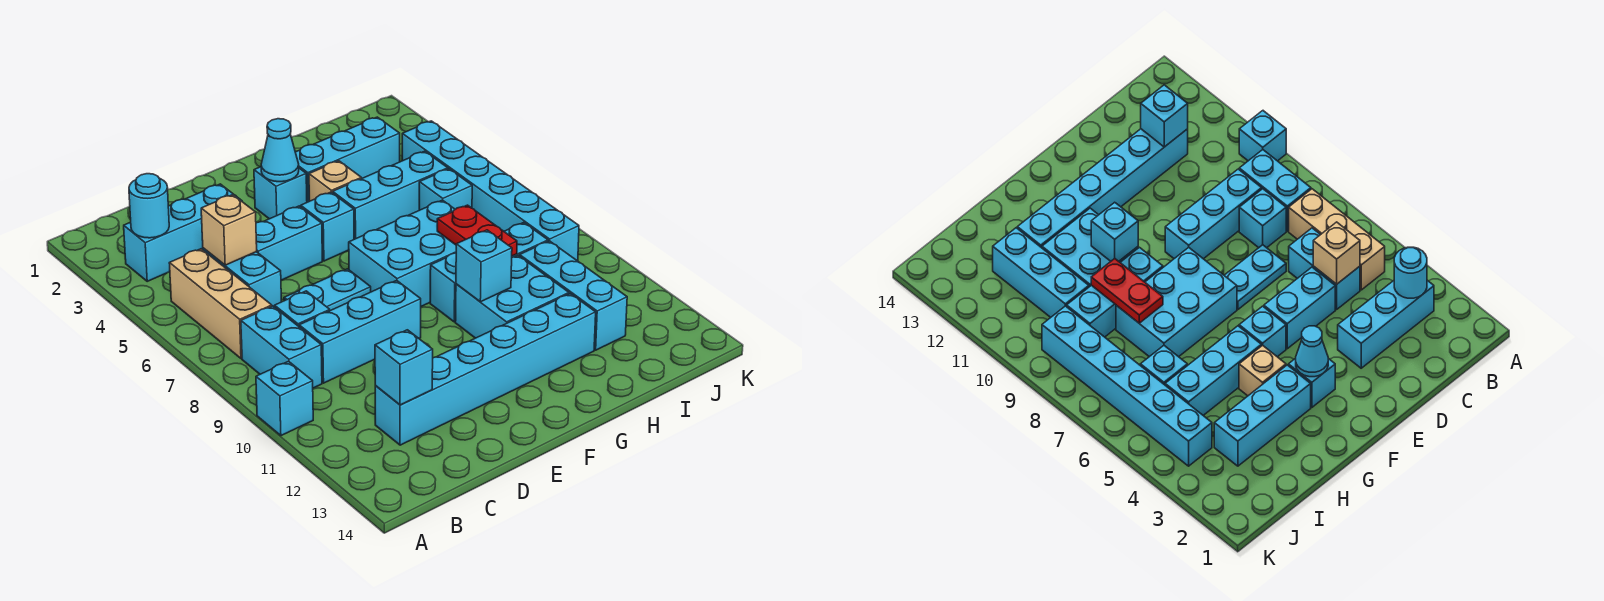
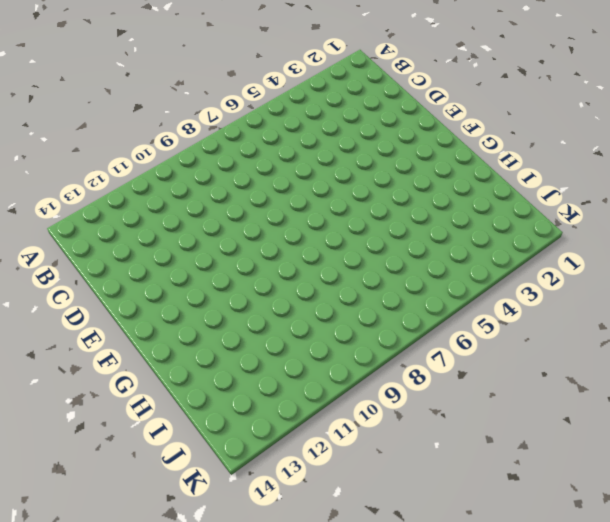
none -> cyan brick A10 level 1
none -> cyan brick B3:D3 level 1
none -> tan brick B5:B7 level 1

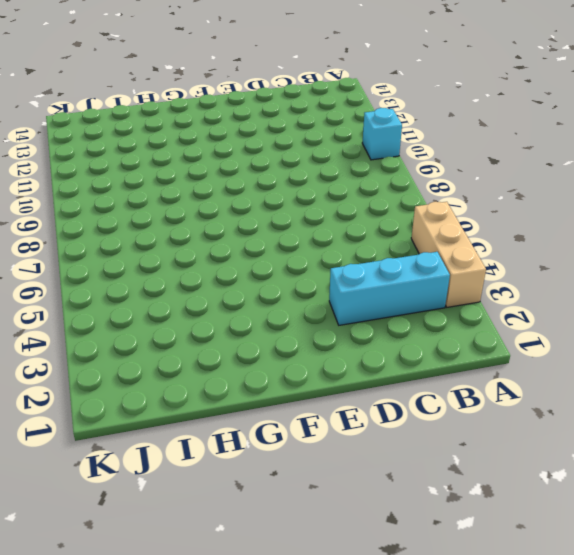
tan brick A3:A5 level 1 -> tan brick B5:B7 level 1
none -> cyan brick B8:B9 level 1
none -> cyan brick C5:C6 level 1
none -> cyan brick C8 level 1

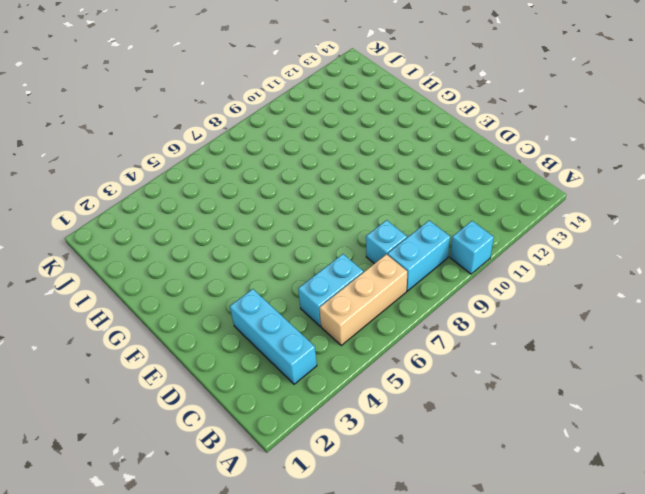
none -> cyan brick C9:E9 level 1
none -> cyan brick C12:H12 level 1
none -> cyan brick D5:E5 level 1

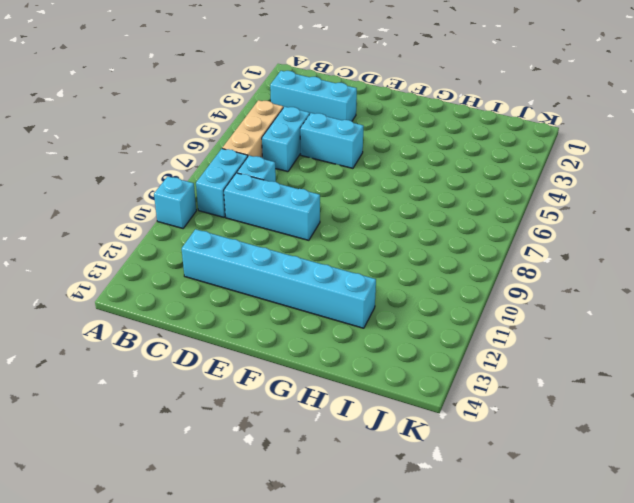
none -> cyan plate D7:E7 level 1
none -> cyan brick F3 level 1
none -> cyan brick F5 level 1

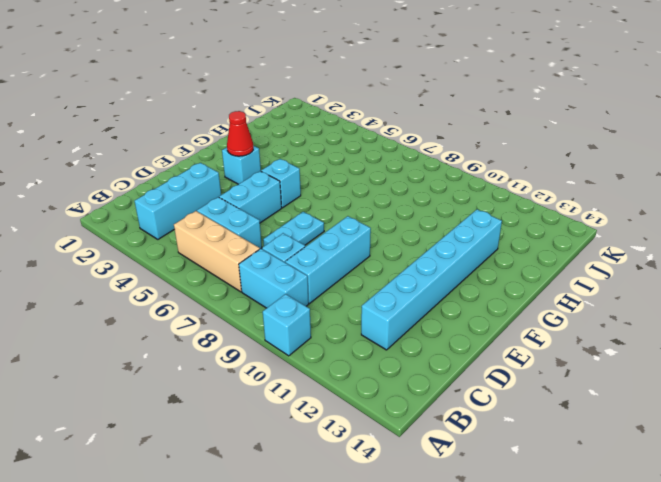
red cone F3 level 2 -> cyan cone F3 level 2
none -> cyan brick F7:H8 level 1
none -> cyan brick G3:I3 level 1
none -> tan brick G4 level 1

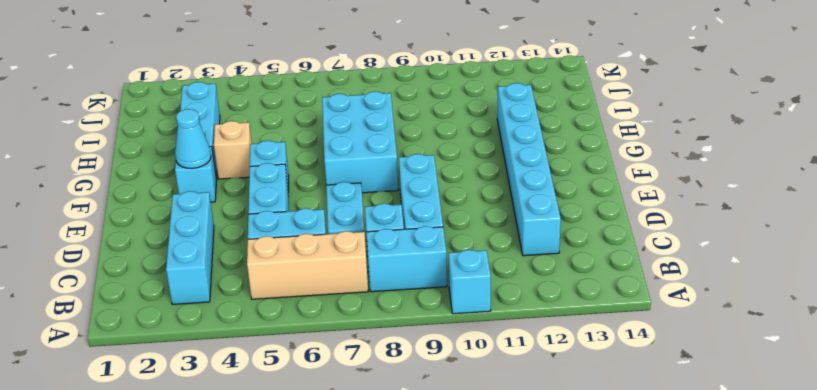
none -> cyan brick G5:I5 level 1
none -> cyan brick G9:I9 level 1
none -> cyan brick G10:H11 level 1

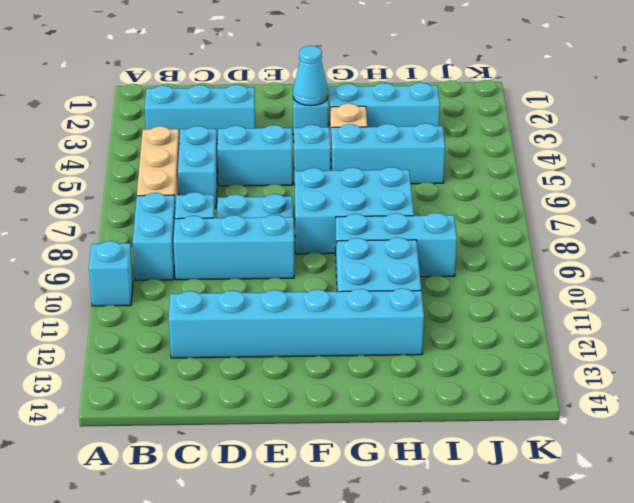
none -> cyan brick I6 level 1
none -> cyan brick I10:I12 level 1
none -> cyan brick J4:J9 level 1

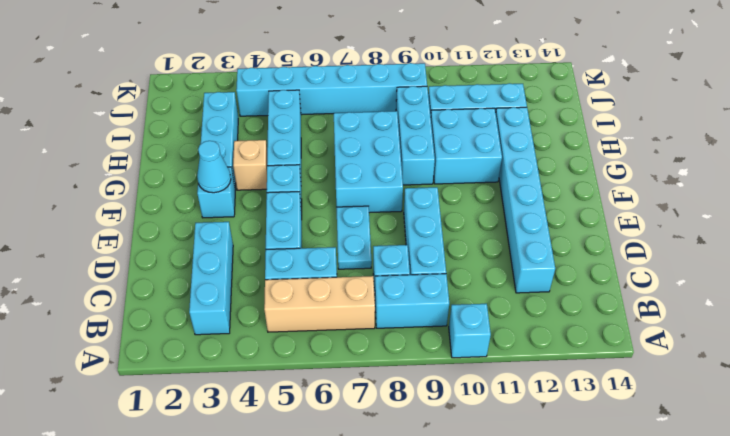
none -> cyan brick I6 level 1
none -> cyan round brick B3 level 2
none -> tan brick C5 level 2

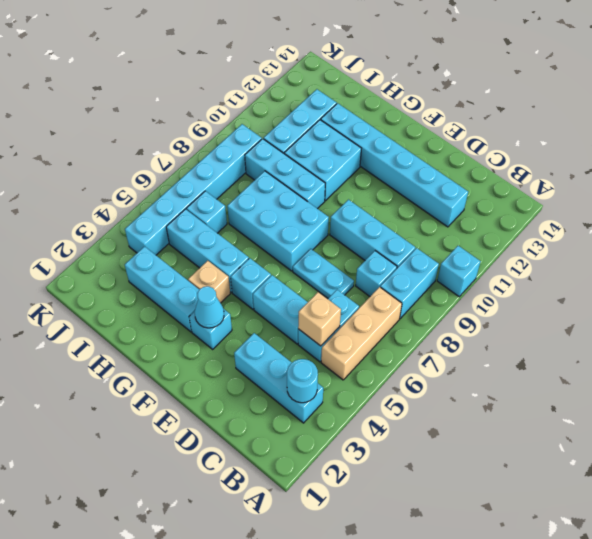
none -> cyan brick C12 level 2
none -> cyan brick G10 level 2
none -> red plate H8:H9 level 2

